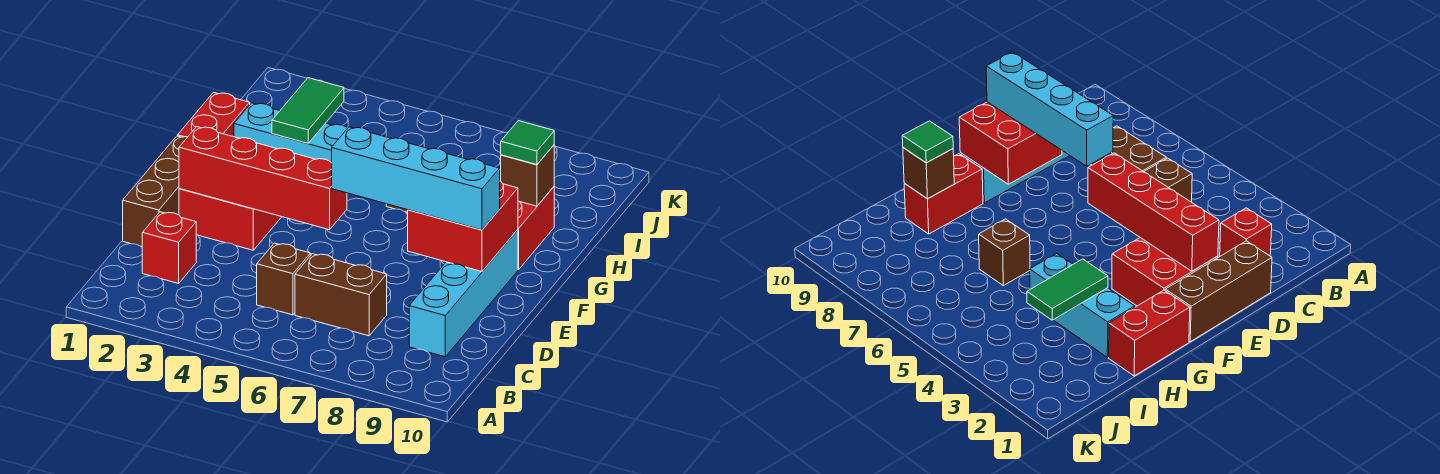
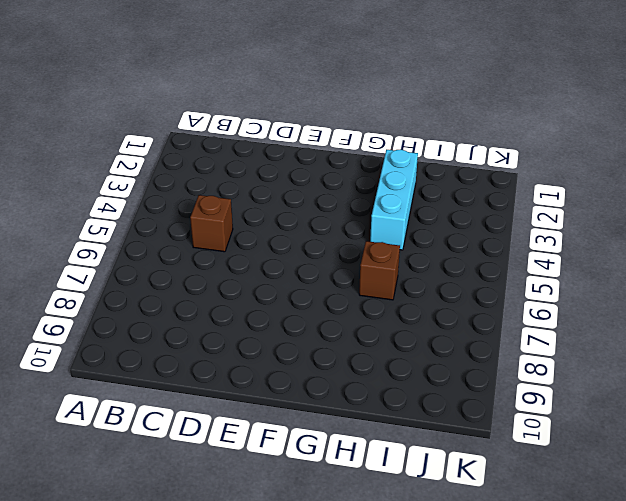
none -> red brick C2 level 1
none -> brown brick C6:C7 level 1
none -> cyan brick C9:F9 level 1

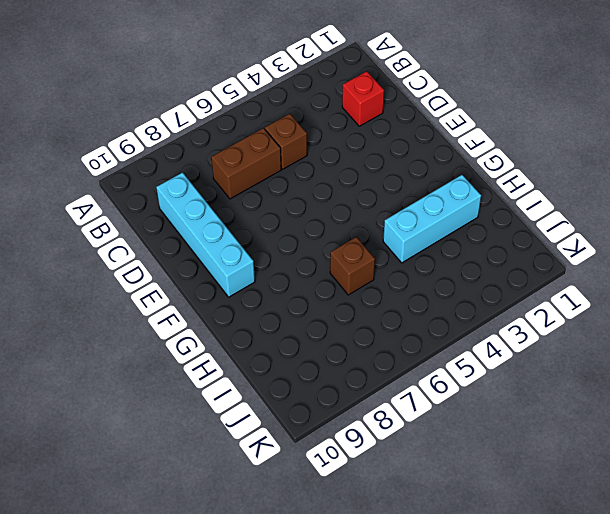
none -> brown brick D1:F1 level 1
none -> red brick E2:F3 level 1
none -> red brick G1:H1 level 1

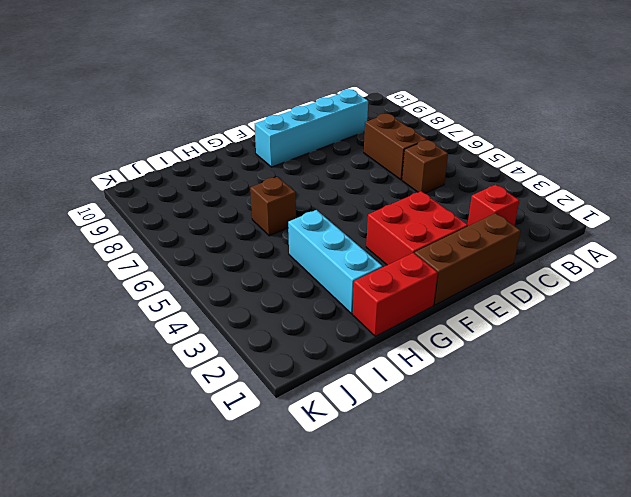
none -> red brick G9:H9 level 1
none -> red brick E2:E5 level 2
none -> red brick E8:F9 level 2

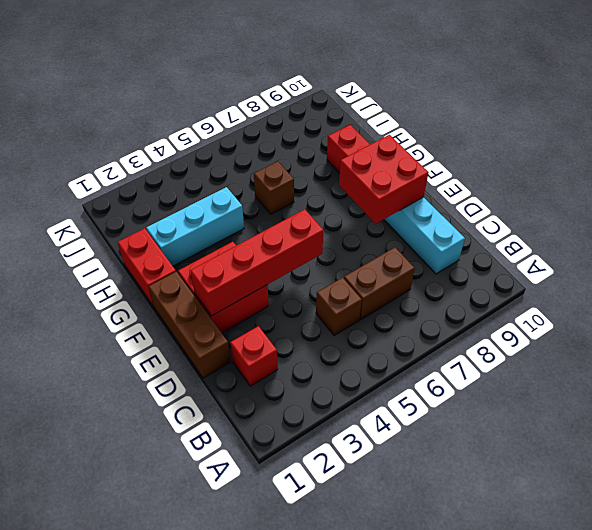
none -> green tile H3:I3 level 2
none -> brown brick H9 level 2
none -> cyan brick E6:E9 level 3

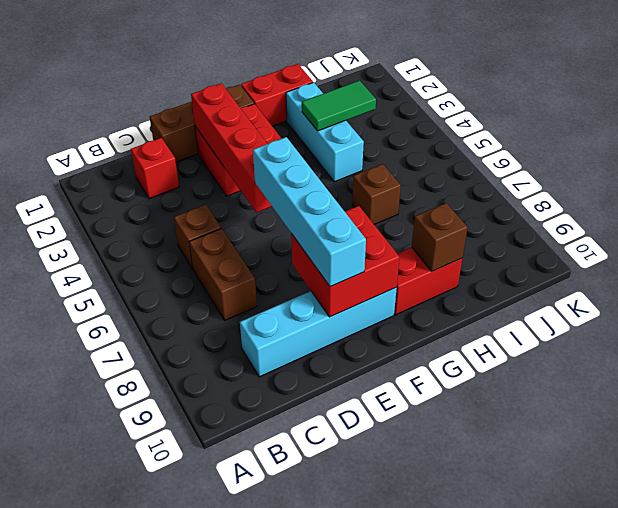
none -> green tile H9 level 3

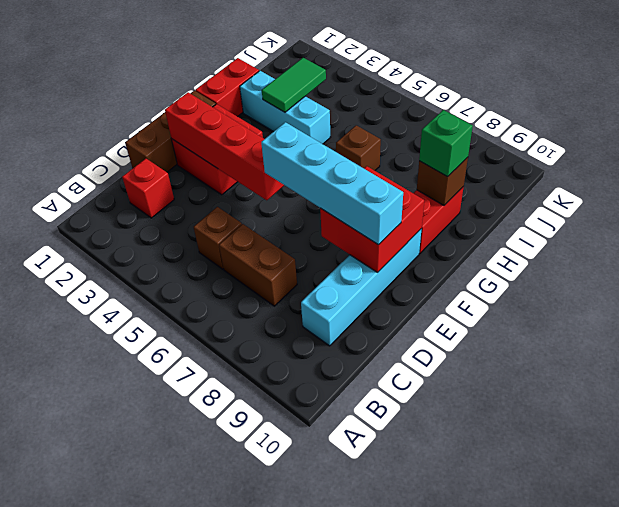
green brick H9 level 3 -> green tile H9 level 3

